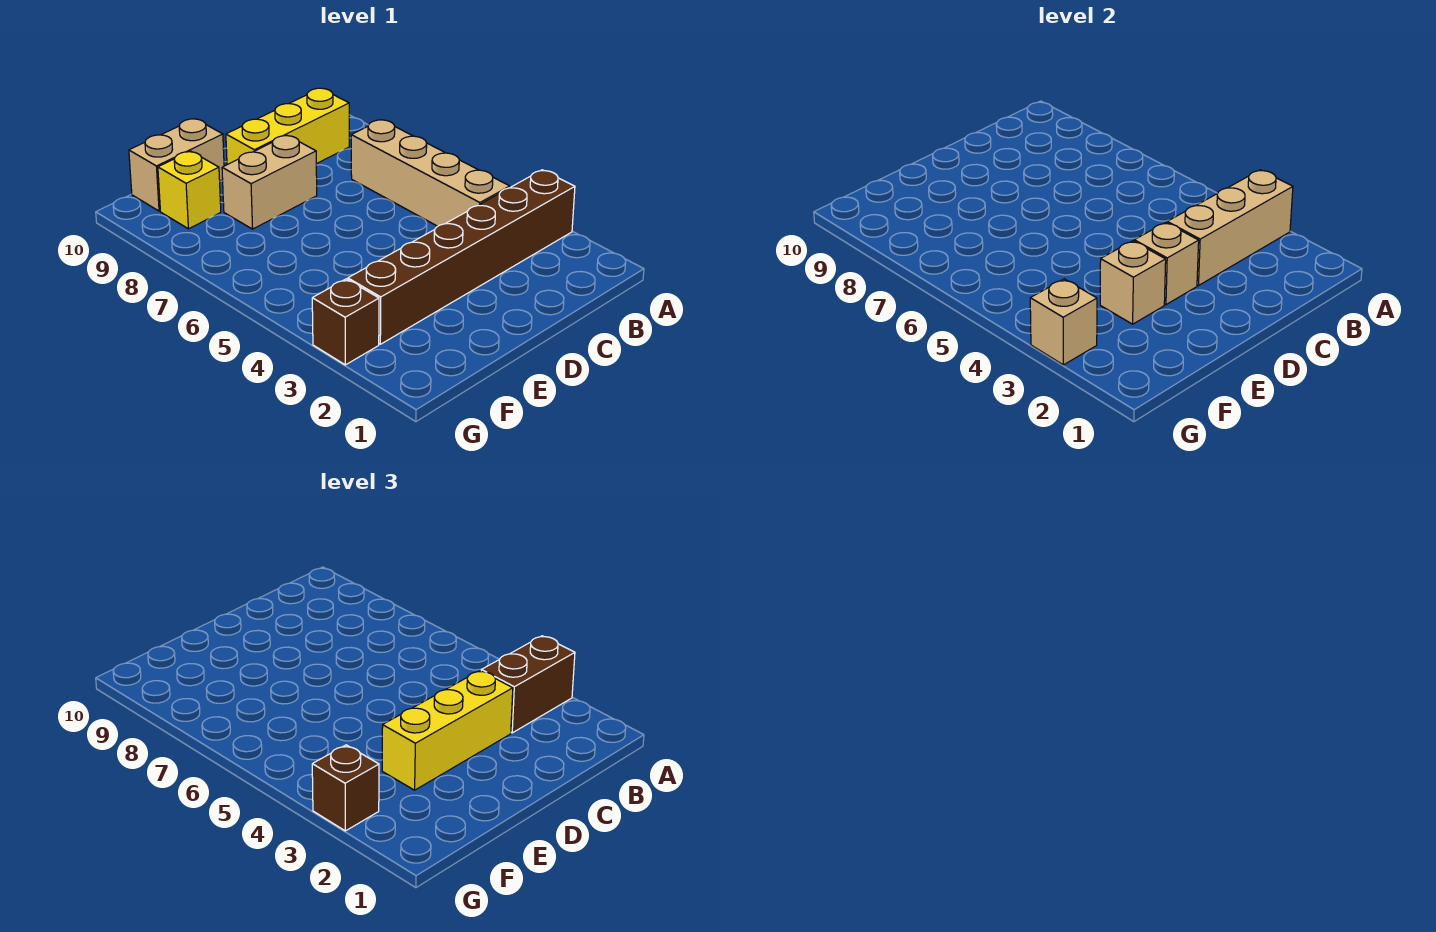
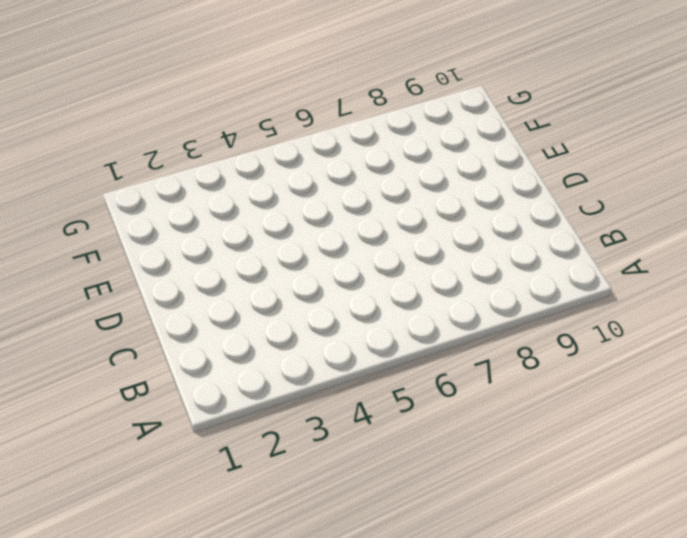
none -> brown brick A3:F3 level 1
none -> tan brick B4:B7 level 1
none -> yellow brick B9:D9 level 1

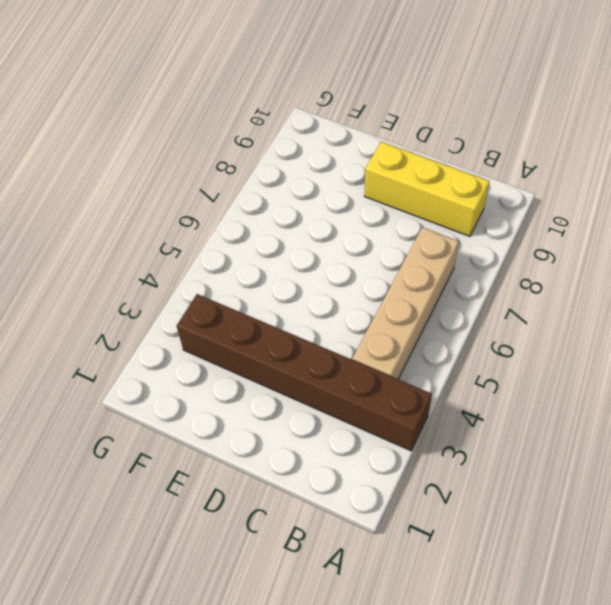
none -> tan brick D8:E8 level 1
none -> tan brick E10:F10 level 1
none -> yellow brick F9 level 1

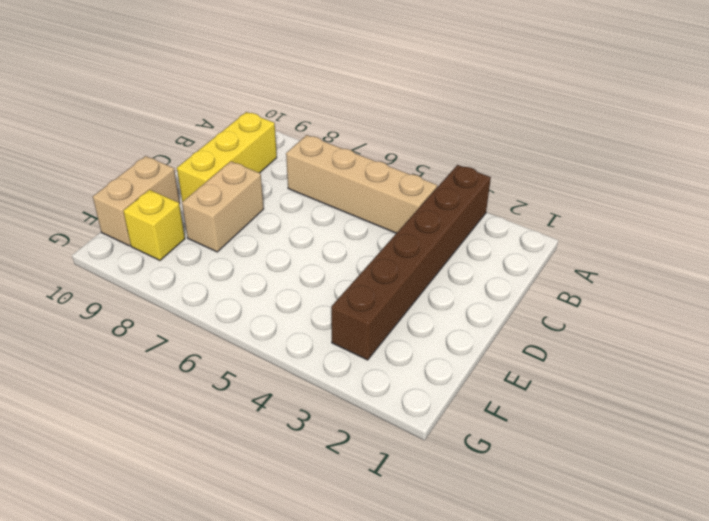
none -> brown brick G3 level 1
none -> tan brick A3:C3 level 2
none -> tan brick D3 level 2

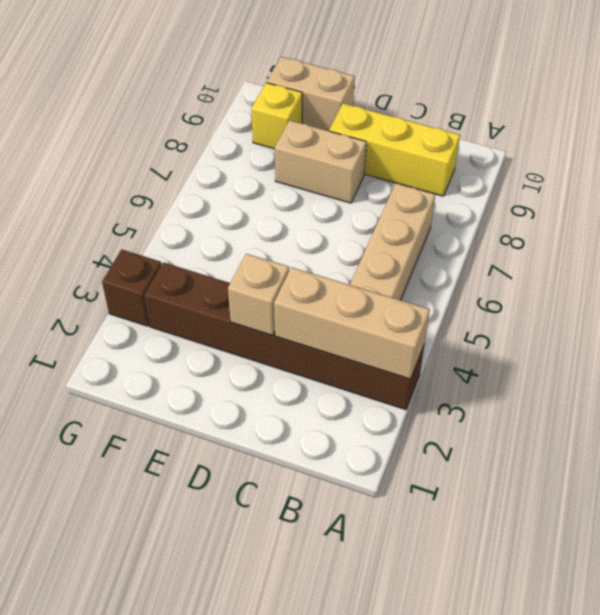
none -> tan brick E3 level 2
none -> tan brick G3 level 2
none -> brown brick A3:B3 level 3

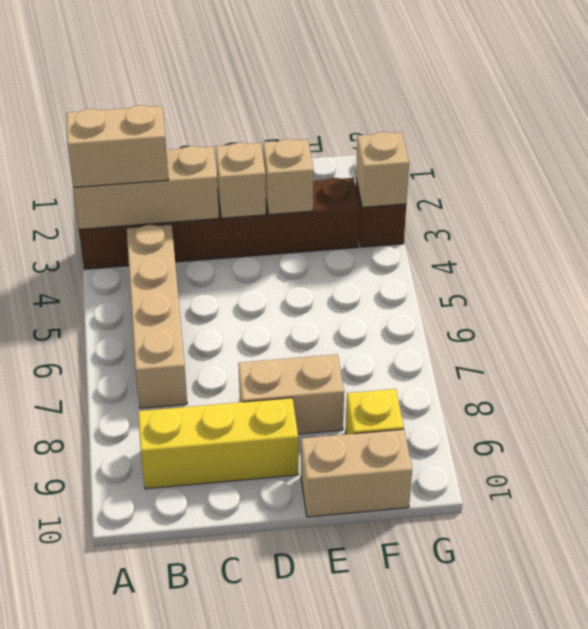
tan brick A3:B3 level 3 -> brown brick A3:B3 level 3
none -> yellow brick C3:E3 level 3
none -> brown brick G3 level 3

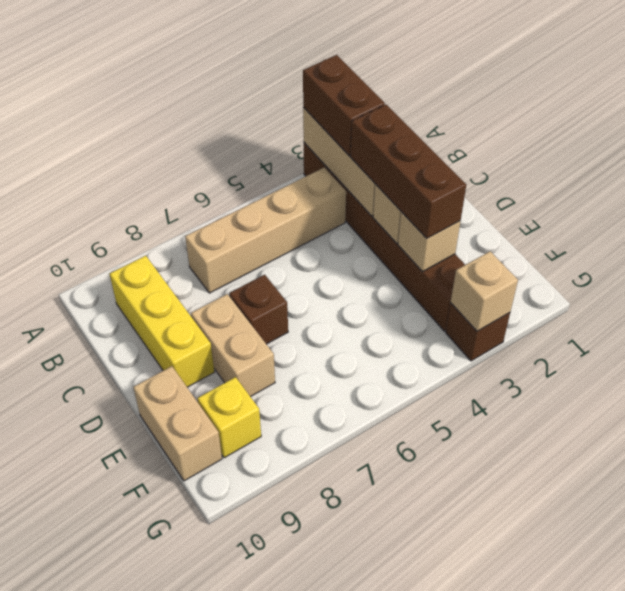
brown brick C3:E3 level 3 -> yellow brick C3:E3 level 3
brown brick D7 level 1 -> brown brick G3 level 3

